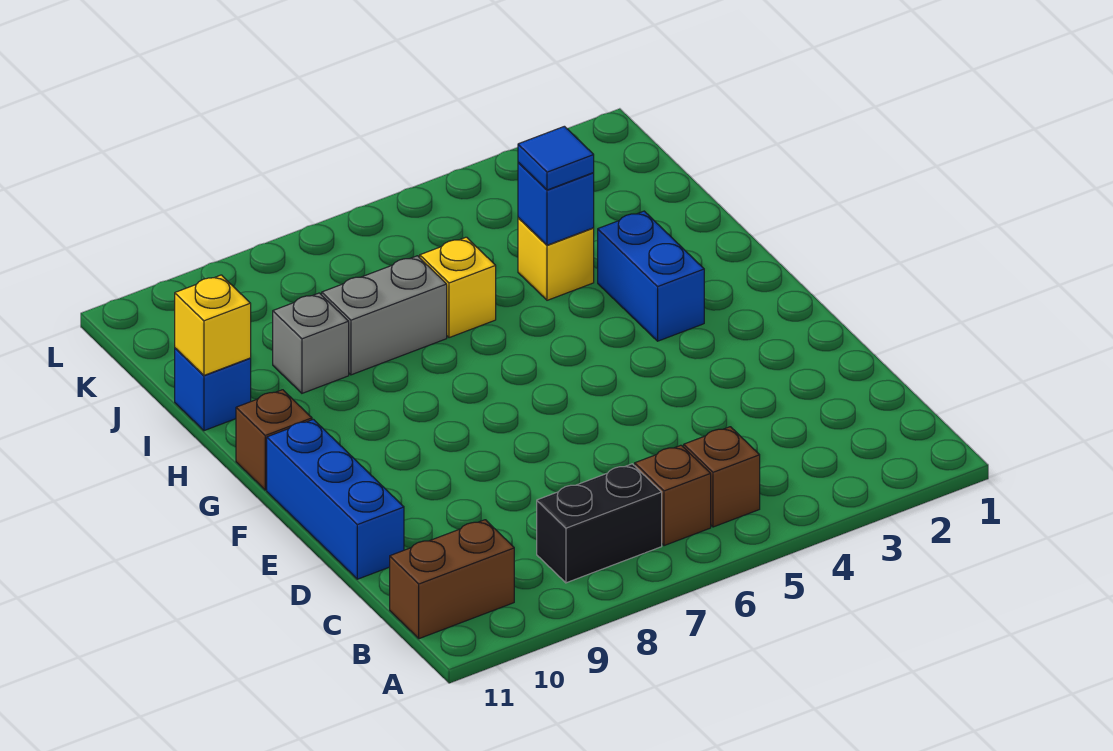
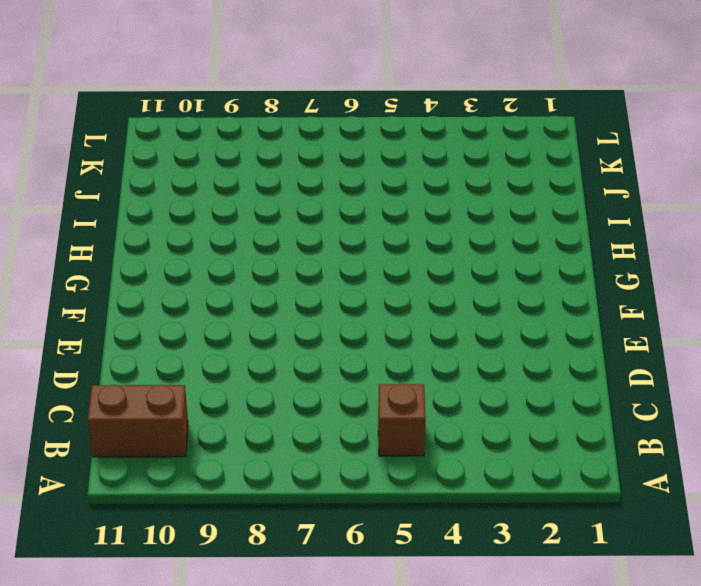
none -> brown brick B6 level 1
none -> black brick B7:B8 level 1
none -> blue brick D11:F11 level 1

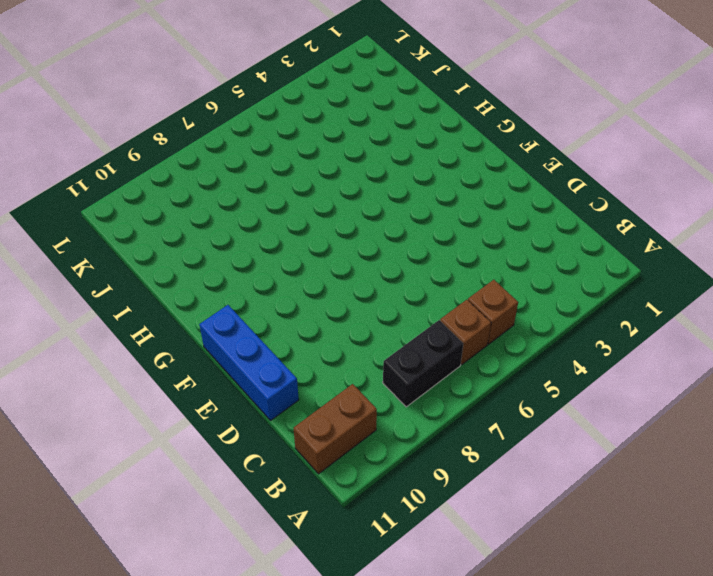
none -> blue brick G3:H3 level 1
none -> brown brick G11 level 1
none -> yellow brick I4 level 1

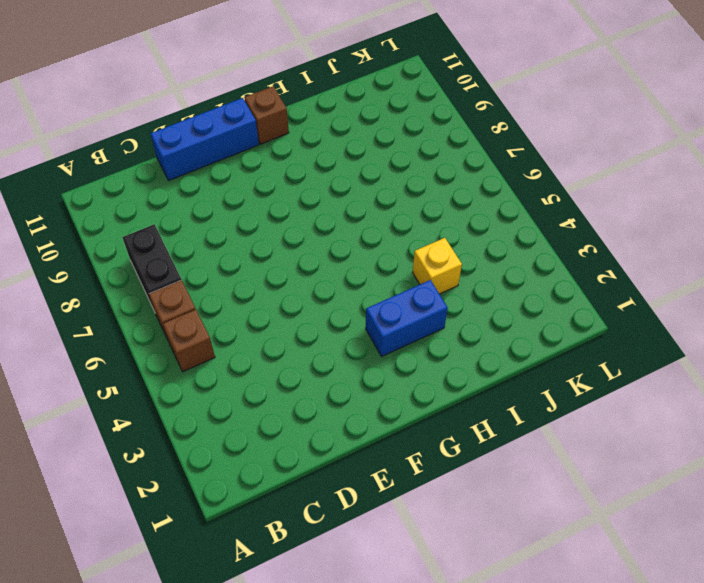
none -> brown brick B10:B11 level 1
none -> yellow brick I6 level 1
none -> grey brick I7:I8 level 1

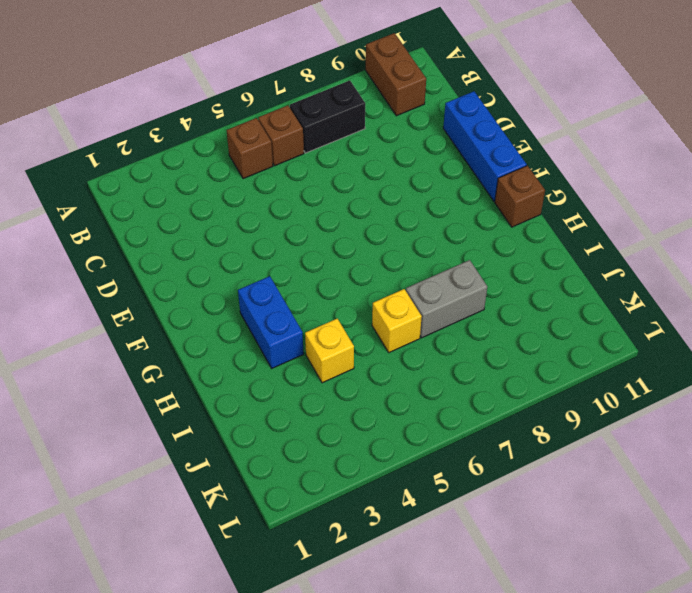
brown brick A10:B10 level 1 -> brown brick B10:B11 level 1
none -> grey brick I9 level 1
none -> blue brick I11 level 1
none -> blue brick I4 level 2

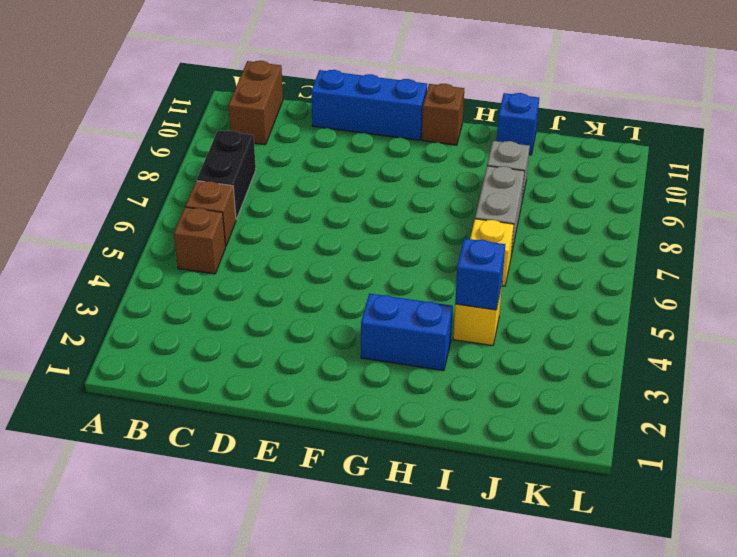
none -> yellow brick I11 level 2
none -> blue tile I4 level 3

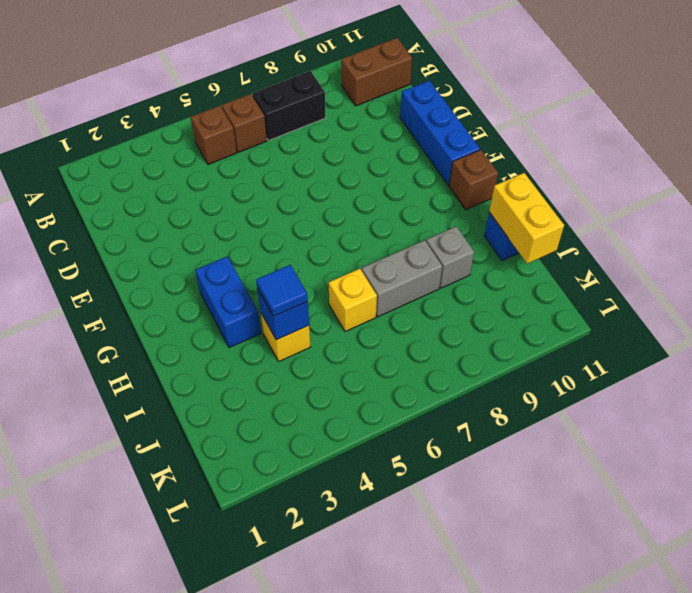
yellow brick I11:J11 level 2 -> yellow brick I11 level 2

